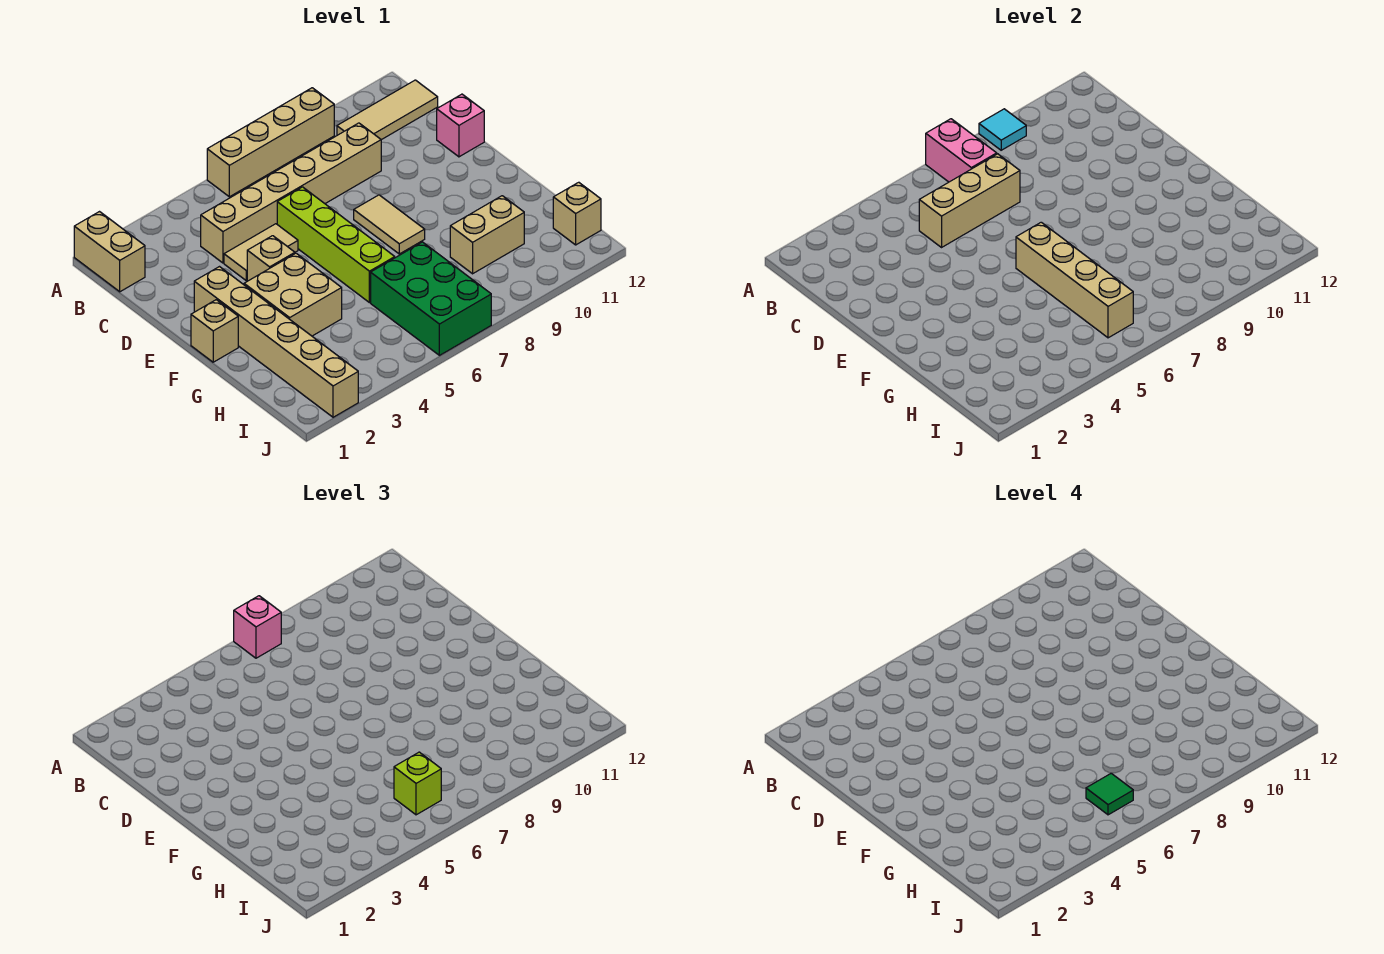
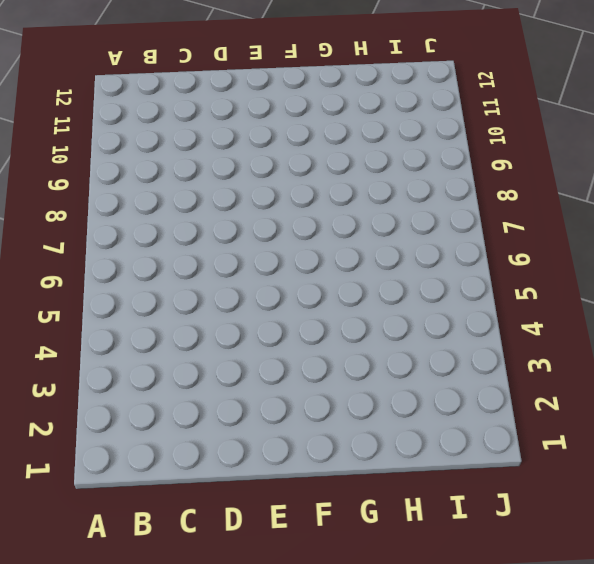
none -> tan brick A1:B1 level 1
none -> tan brick A6:A9 level 1
none -> tan tile B10:B12 level 1

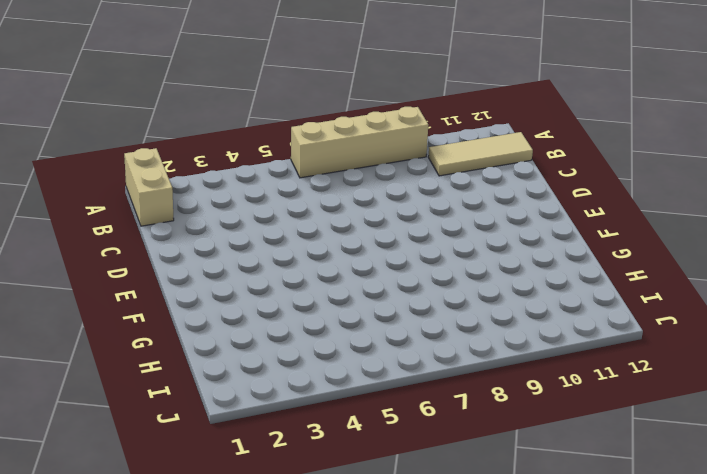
none -> tan brick C4:C9 level 1
none -> tan tile D4:D5 level 1
none -> lime brick D6:G6 level 1

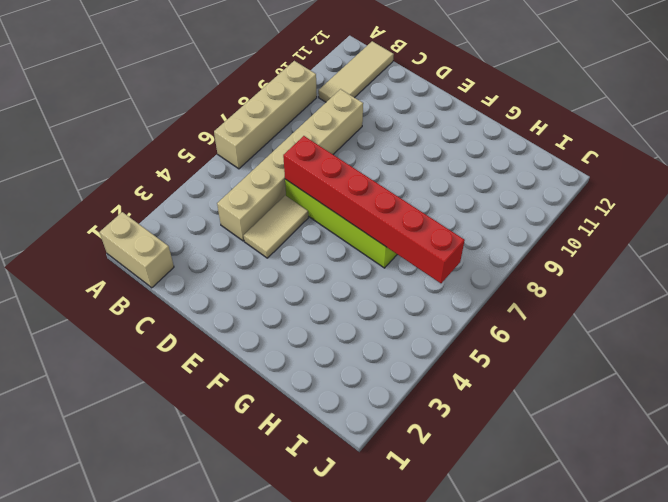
red brick D6:I6 level 2 -> tan brick F6:I6 level 2
none -> pink brick D12 level 1
none -> tan brick E2:J2 level 1
none -> tan brick E4 level 1

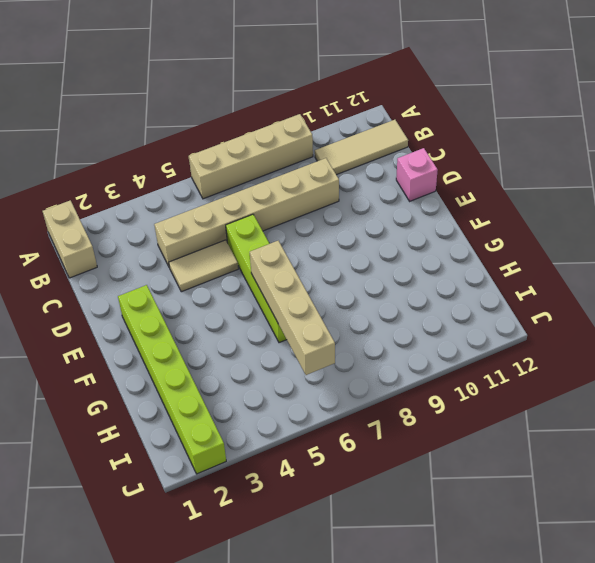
lime brick E2:J2 level 1 -> tan brick E2:J2 level 1
none -> tan brick E4 level 1
none -> tan tile E8:F8 level 1
none -> tan brick F1 level 1

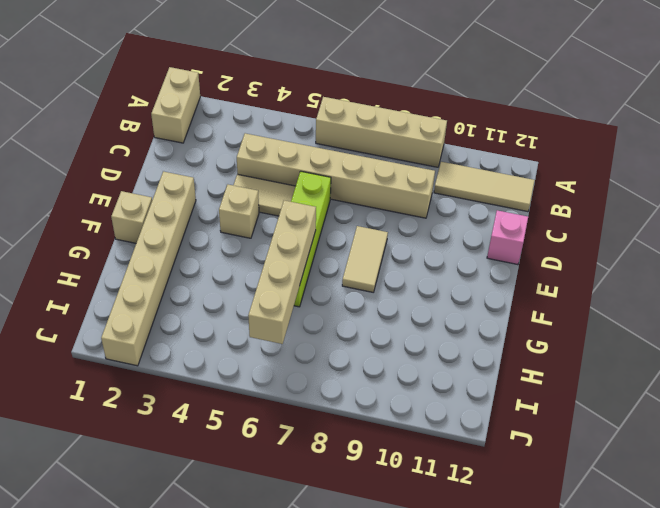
none -> tan brick F3:G4 level 1
none -> green brick H6:J7 level 1
none -> tan brick H9:H10 level 1

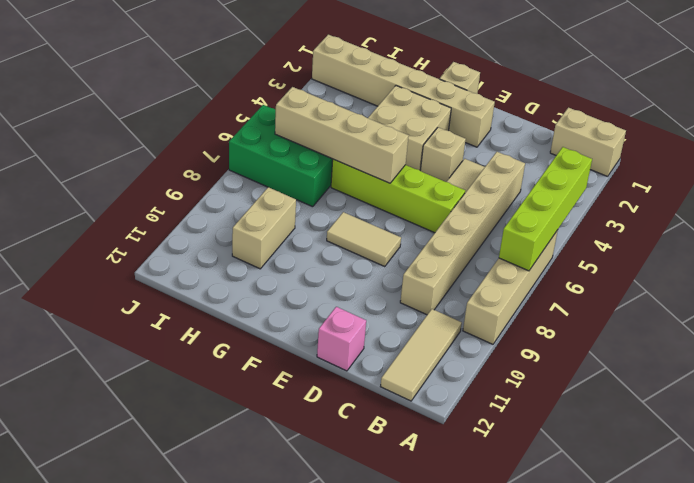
lime brick A4:A7 level 2 -> pink brick A7:B7 level 2
none -> tan brick I12 level 1
none -> cyan tile A9 level 2
none -> tan brick C5:C7 level 2

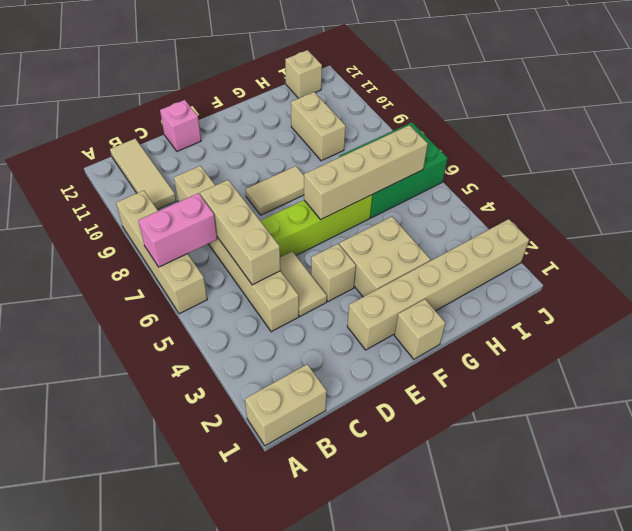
none -> cyan tile A9 level 2
none -> pink brick A7 level 3
none -> lime brick I6 level 3

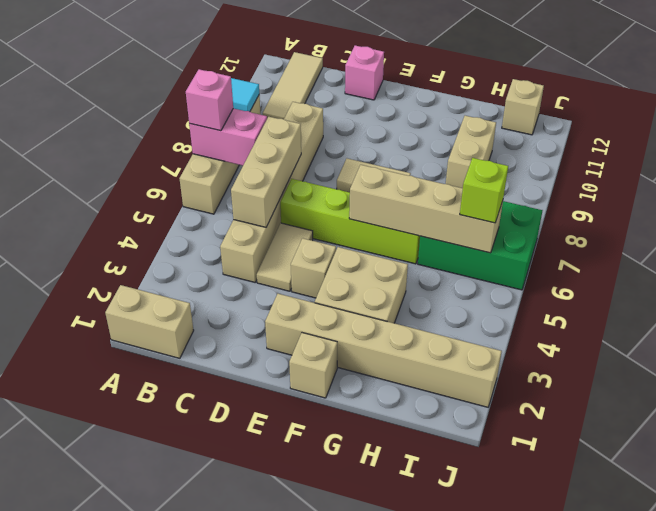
none -> green tile I6 level 4

